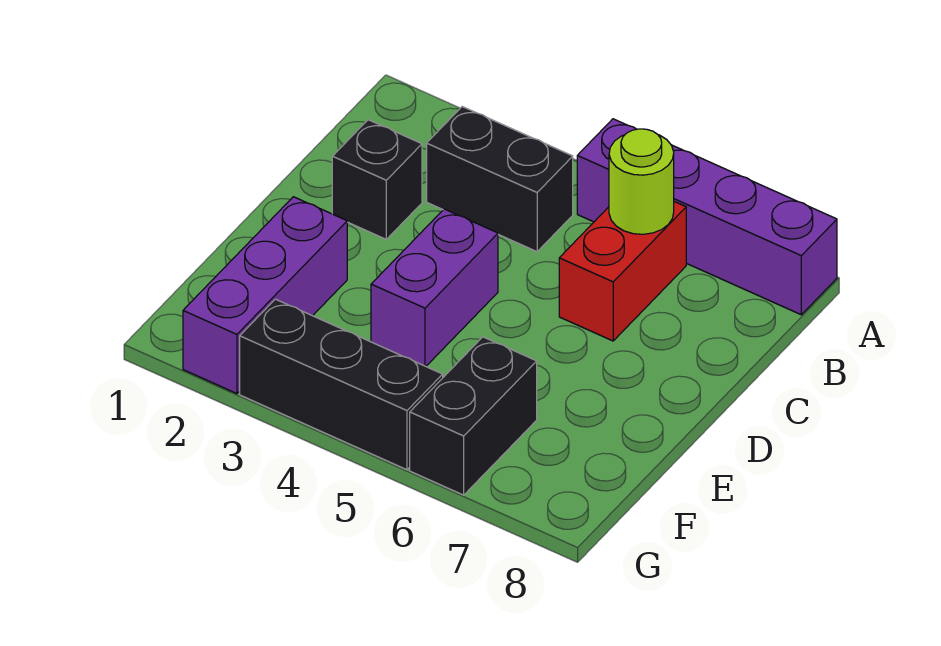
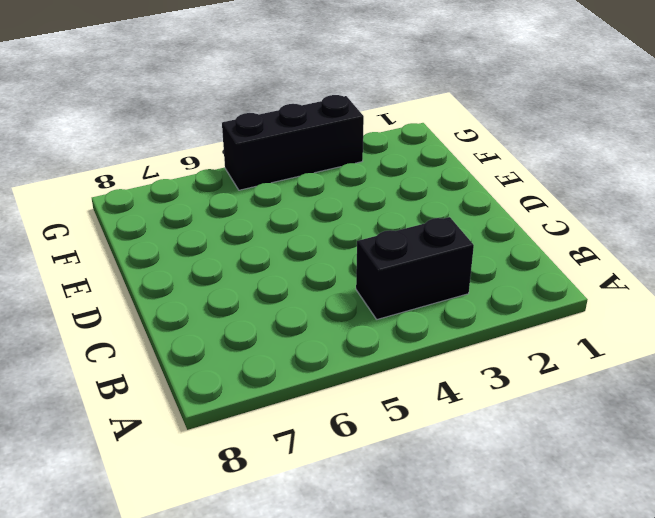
none -> purple brick A5:A8 level 1
none -> red brick B6:C6 level 1

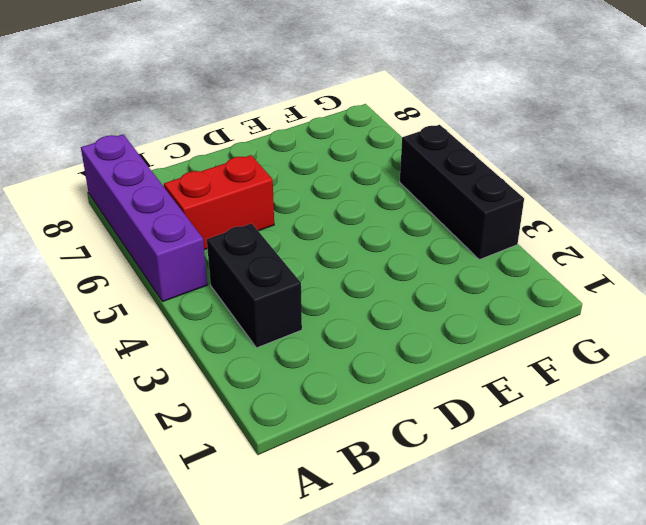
none -> black brick C2 level 1
none -> purple brick D4:E4 level 1

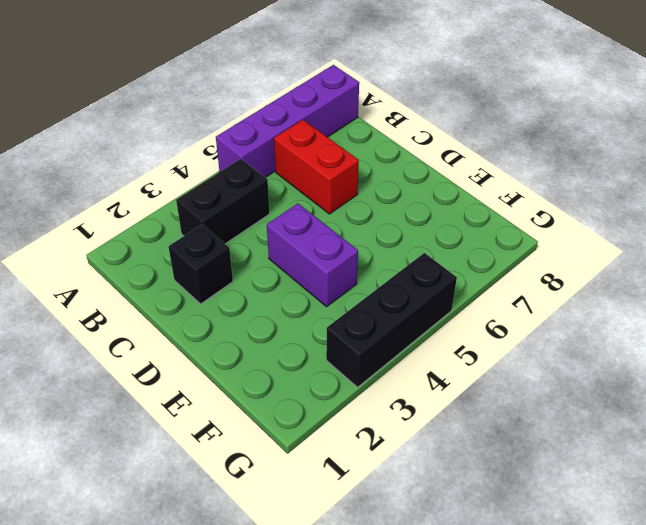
none -> purple brick E2:G2 level 1
none -> black brick F6:G6 level 1

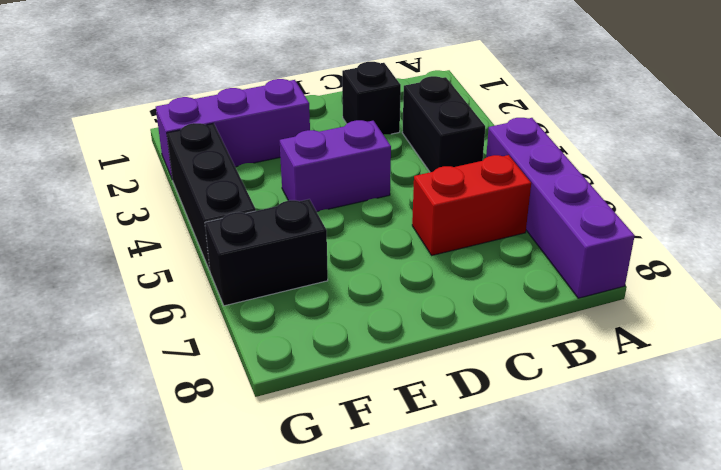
none -> lime round brick B6 level 2

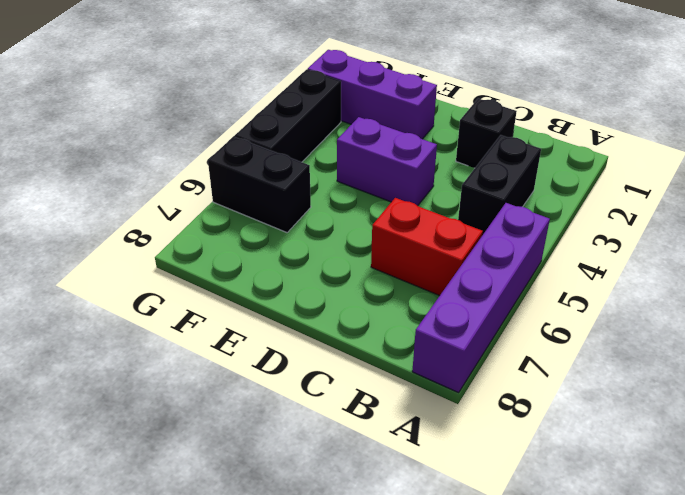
none -> lime round brick B6 level 2

